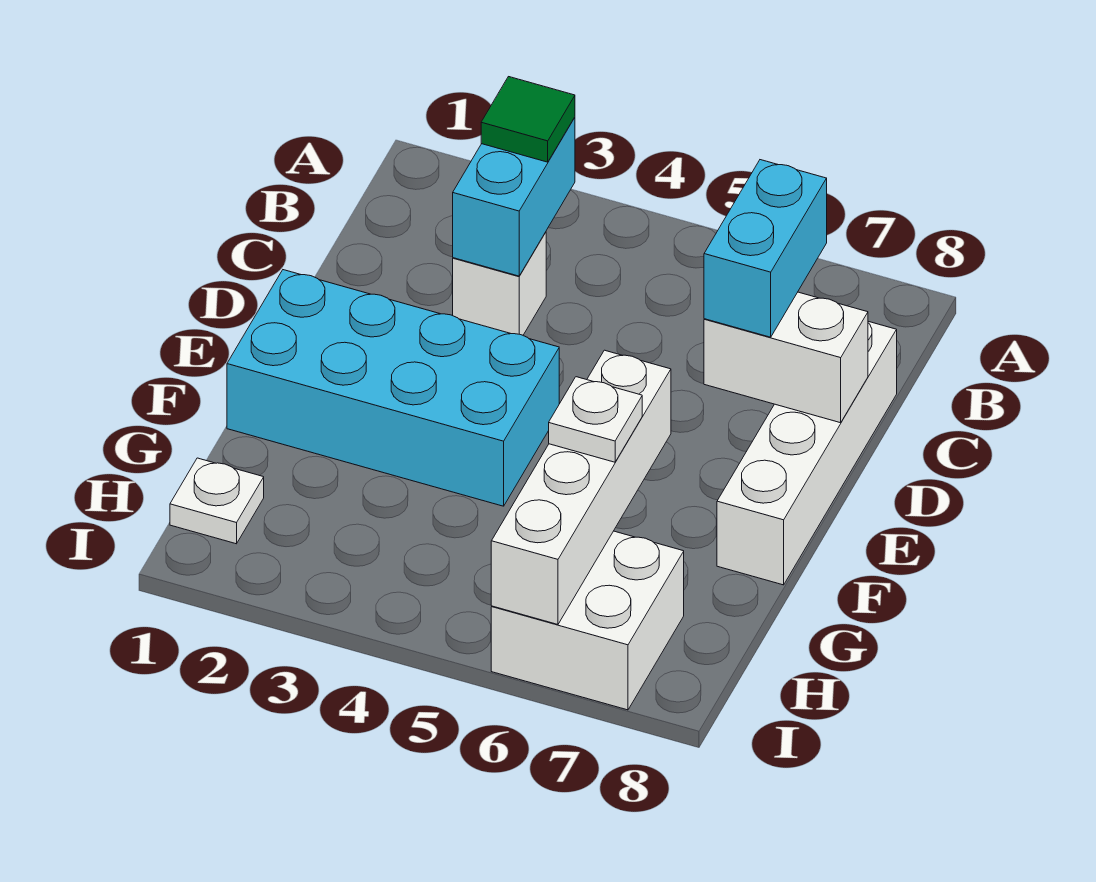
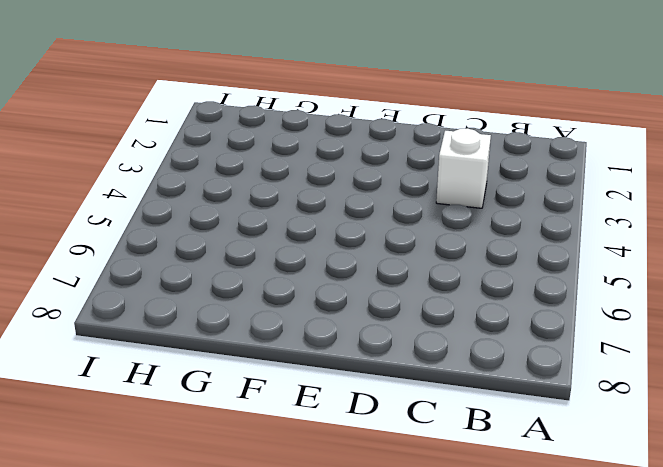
none -> white brick C8:F8 level 1
none -> cyan brick E1:F4 level 1

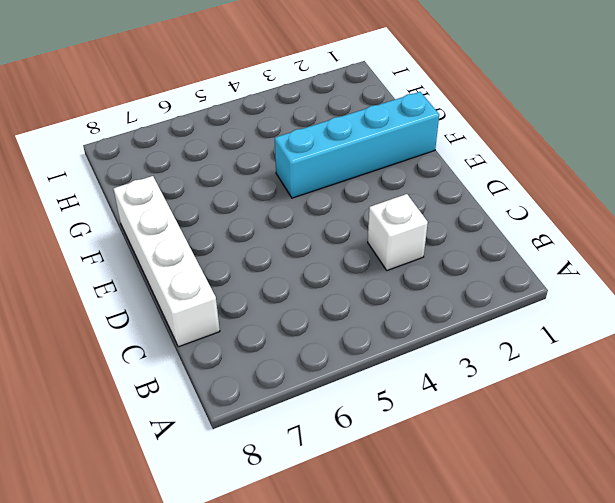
cyan brick F1:F4 level 1 -> cyan brick E1:F4 level 1
none -> white plate H1 level 1
none -> white brick H6:I7 level 1

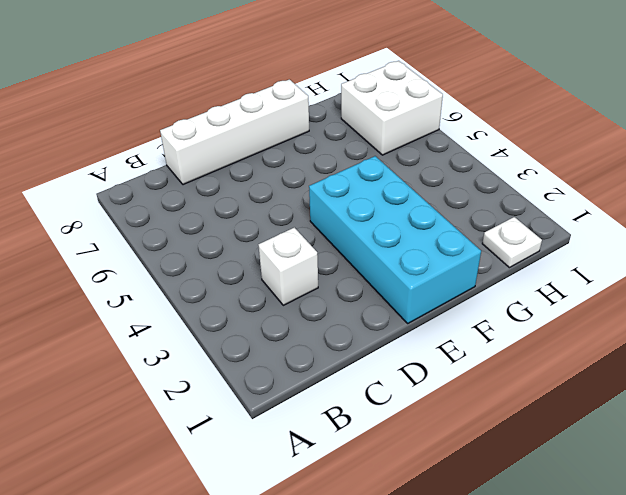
none -> cyan brick B3:C3 level 2
none -> white brick D7:D8 level 2

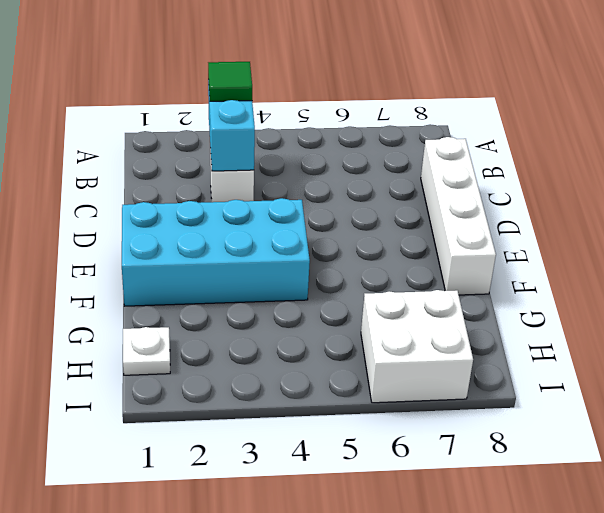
none -> white brick D7:D8 level 2
none -> white brick F6:I6 level 2

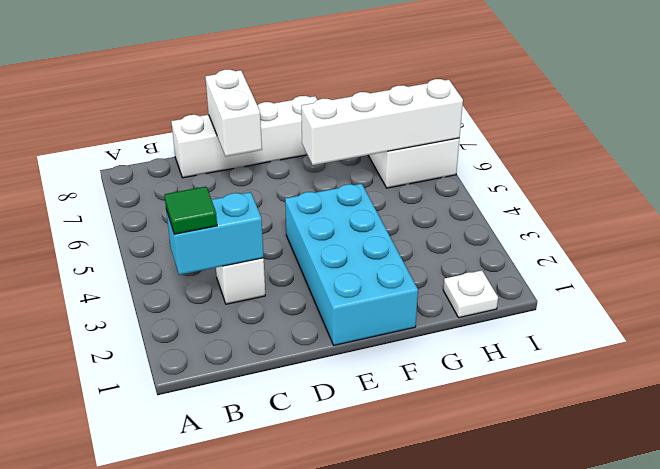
none -> cyan brick C7:D7 level 3
none -> white plate G6 level 3

